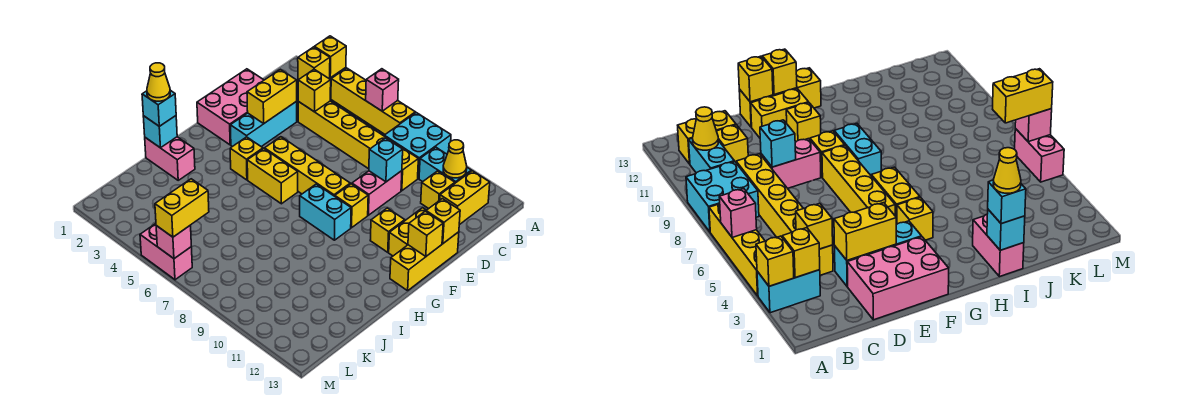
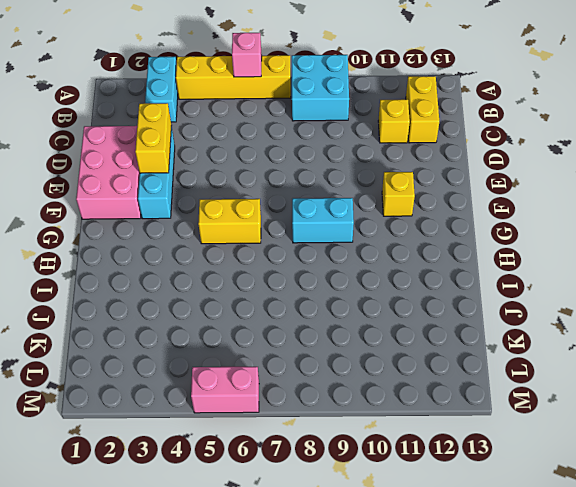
none -> cyan brick B10:B11 level 1
none -> yellow brick C4:C9 level 1
none -> pink brick D9:E9 level 1
none -> yellow brick E12:F12 level 1

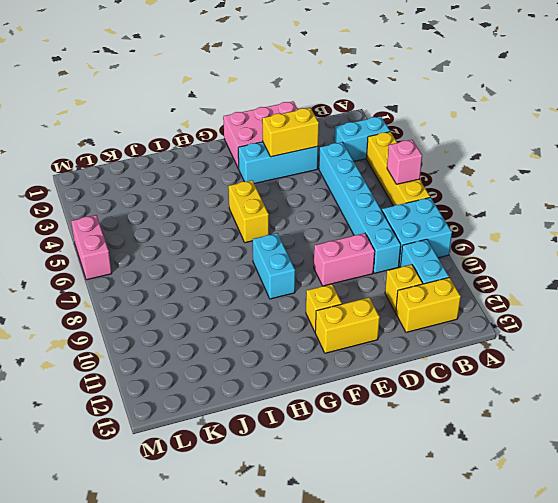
cyan brick C4:C9 level 1 -> yellow brick C4:C9 level 1
none -> yellow brick E13:G13 level 1
none -> yellow brick F5:F8 level 1
none -> yellow brick F9 level 1
none -> yellow brick G4 level 1

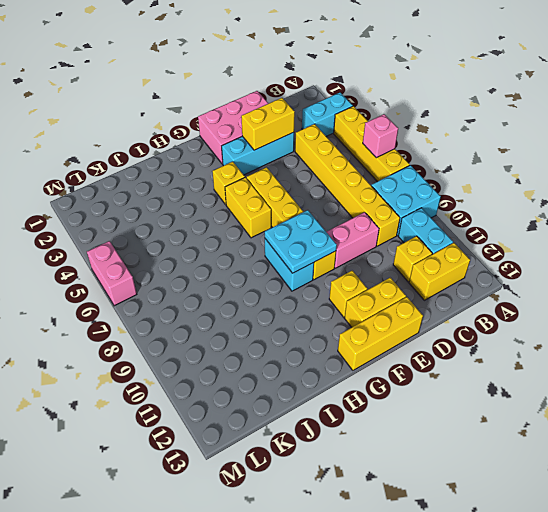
cyan plate F8:G9 level 2 -> none
none -> pink brick I1:I2 level 1
none -> yellow brick A3 level 2
none -> yellow brick B3 level 2
none -> yellow cone B11 level 2

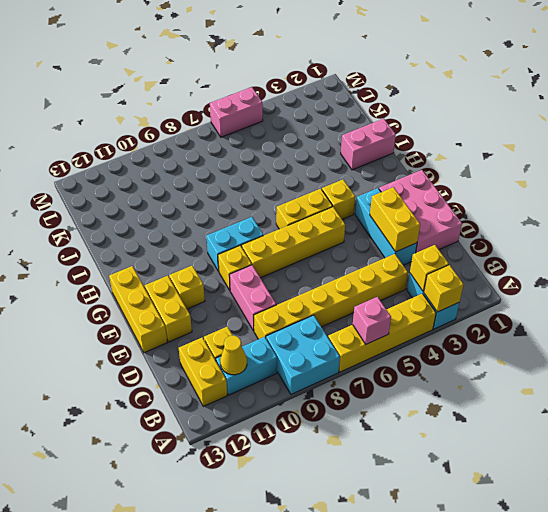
none -> yellow brick C4 level 2
none -> cyan brick D9 level 2
none -> yellow brick E13 level 2
none -> yellow brick F13 level 2

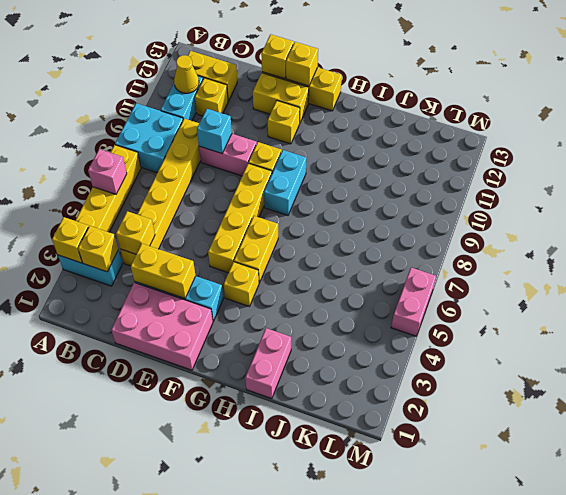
none -> cyan brick I1 level 2
none -> pink brick M6 level 2
none -> cyan brick I1 level 3
none -> yellow brick L6:M6 level 3

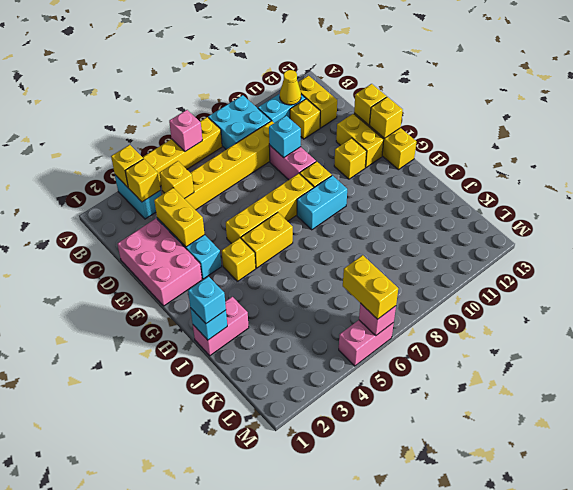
none -> yellow cone I1 level 4

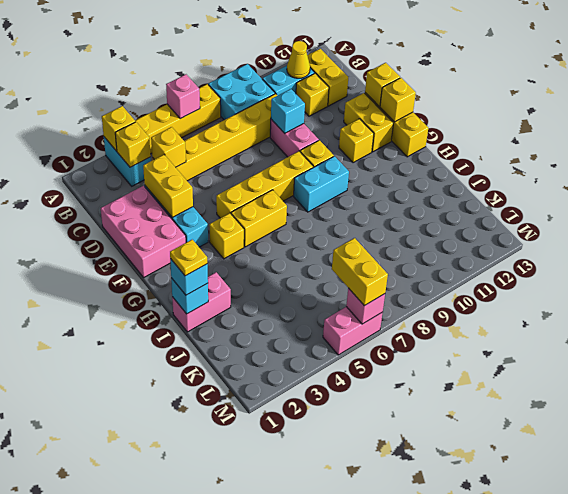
yellow plate I1 level 4 -> yellow cone I1 level 4

